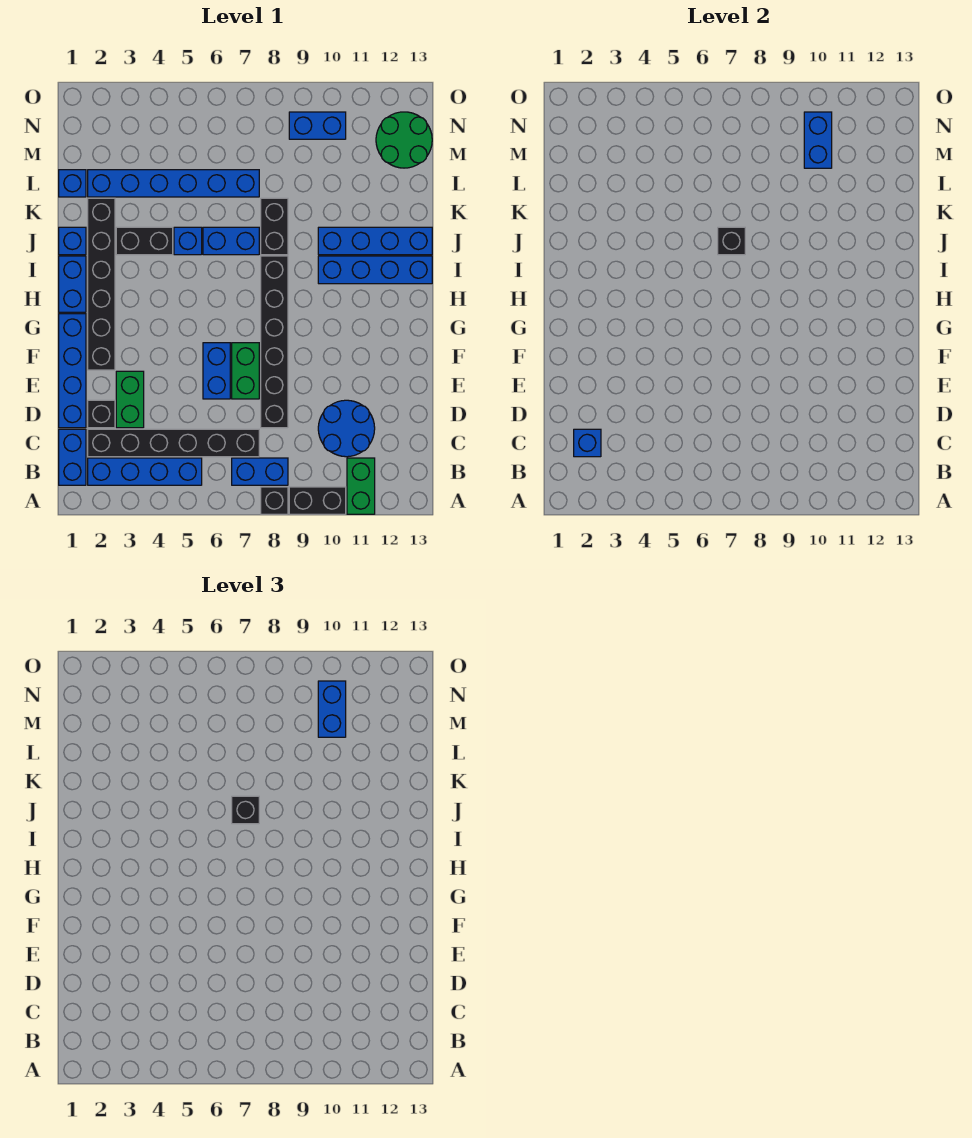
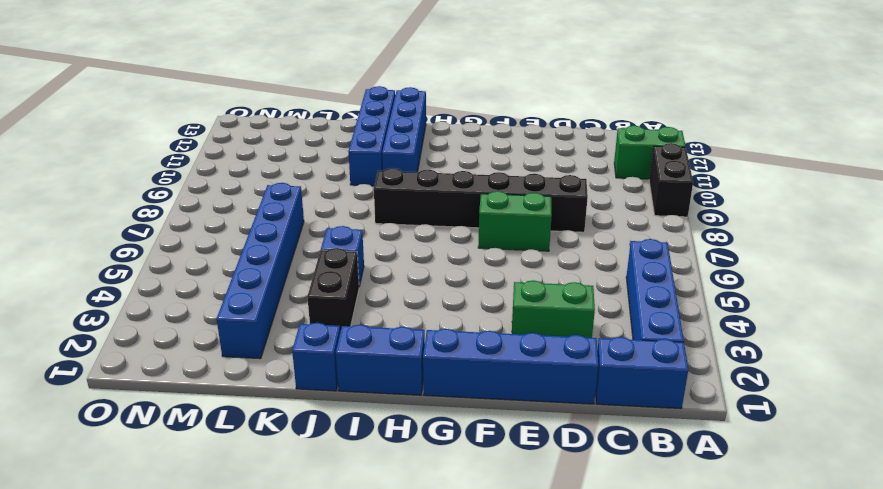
none -> black brick A8 level 1
none -> blue brick B7:B8 level 1
none -> black brick C2:C7 level 1
none -> blue round brick C10:D11 level 1

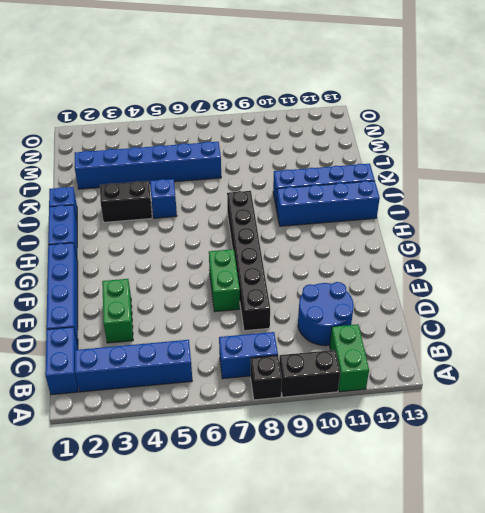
none -> black brick C2:C7 level 1
none -> black brick D2 level 1
none -> blue brick E6:F6 level 1
none -> black brick F2:K2 level 1

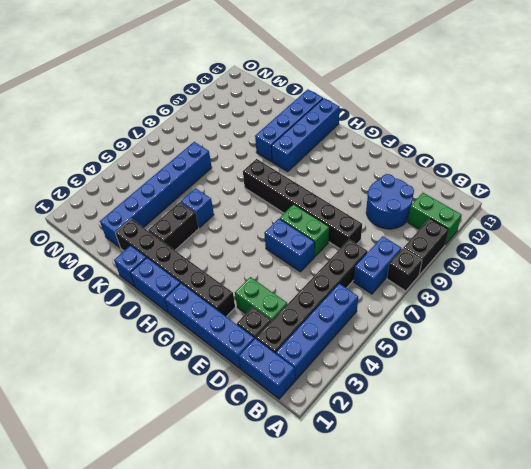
none -> blue brick J6:J7 level 1
none -> black brick J8:K8 level 1
none -> blue brick L1 level 1
none -> green round brick M12:N13 level 1

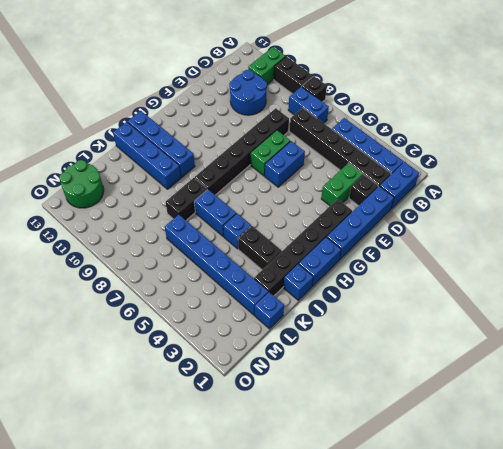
none -> blue brick N9:N10 level 1
none -> blue brick C2 level 2
none -> black brick J7 level 2
none -> blue brick M10:N10 level 2

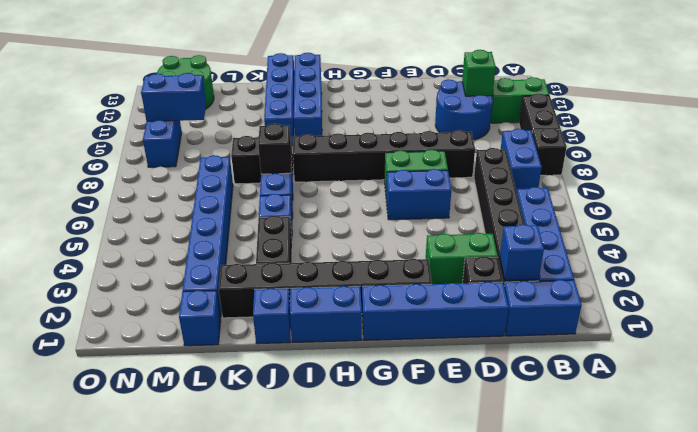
green brick C11 level 2 -> none
none -> black brick J7 level 3
none -> blue brick M10:N10 level 3

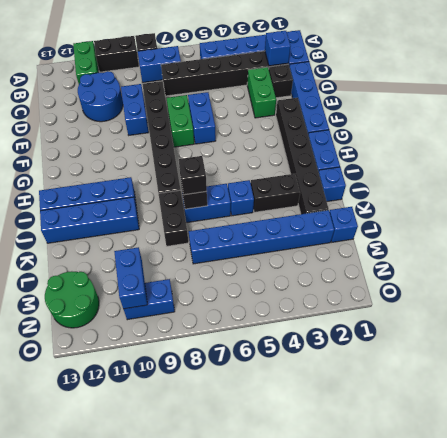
blue brick D9:E9 level 1 -> blue brick M10:N10 level 3

